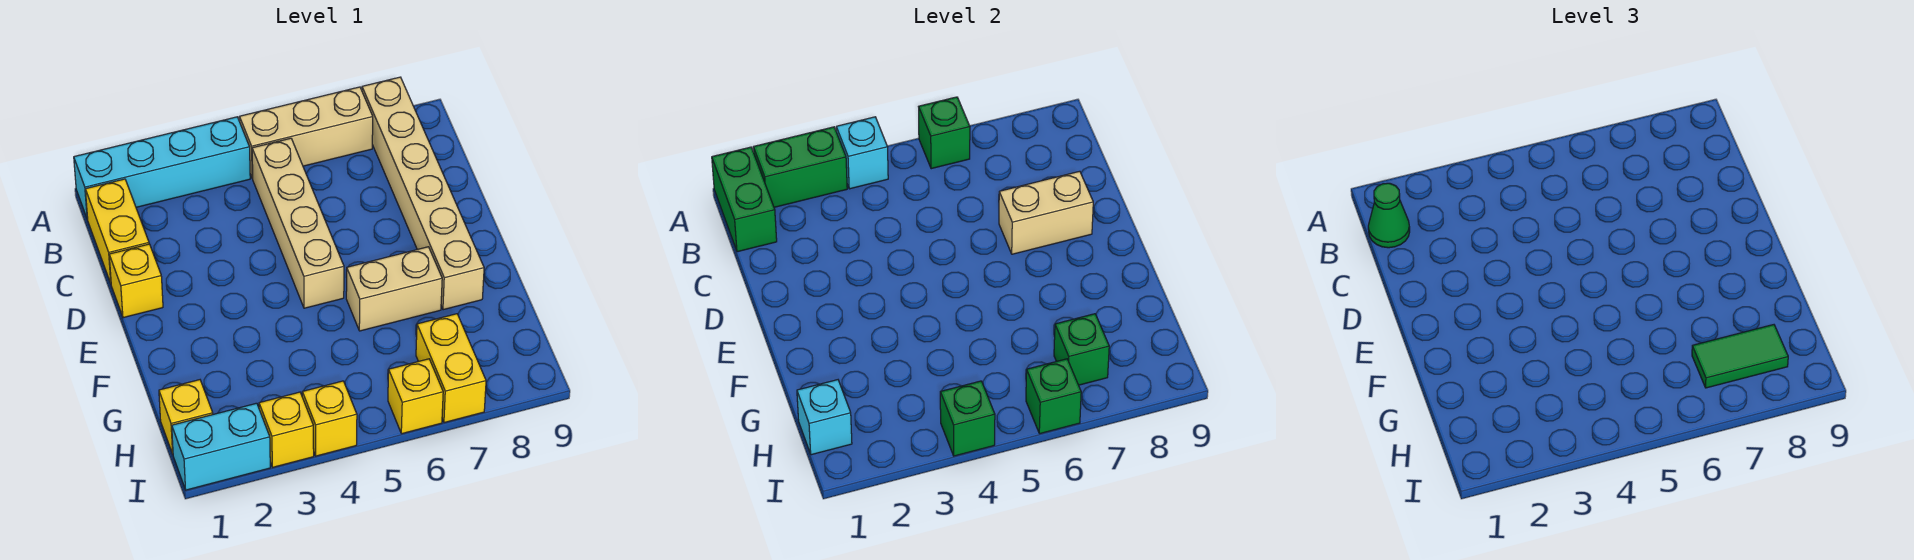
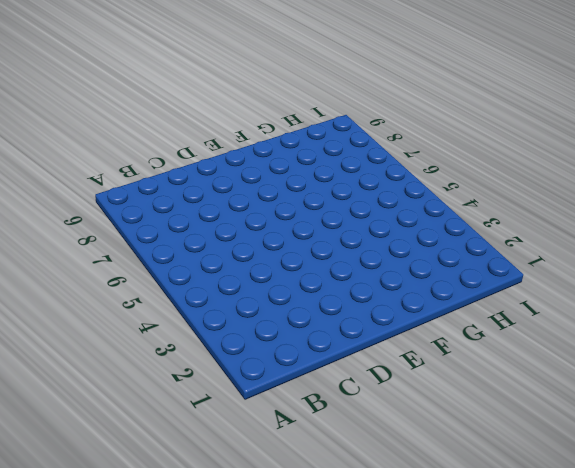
none -> cyan brick A1:A4 level 1
none -> tan brick A5:A7 level 1
none -> tan brick A8:F8 level 1

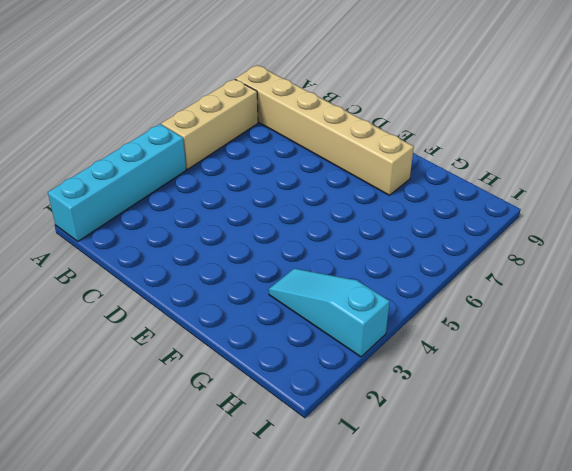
cyan slope G3:I3 level 1 top I -> yellow brick I3 level 1
none -> yellow brick B1:C1 level 1
none -> tan brick B5:E5 level 1
none -> yellow brick D1 level 1

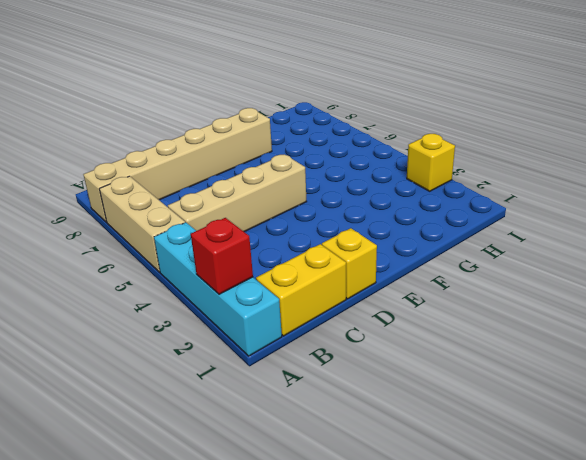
red brick A2 level 2 -> green brick A2:A3 level 2
none -> tan brick F6:F7 level 1
none -> yellow brick H1 level 1
none -> yellow brick H7:I7 level 1

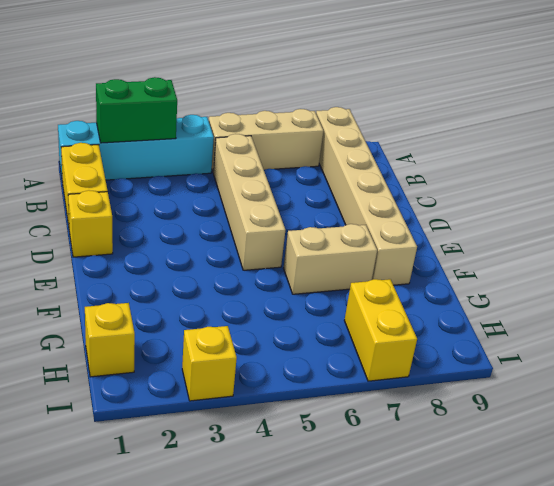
none -> cyan brick I1:I2 level 1
none -> yellow brick I4 level 1
none -> yellow brick I6 level 1

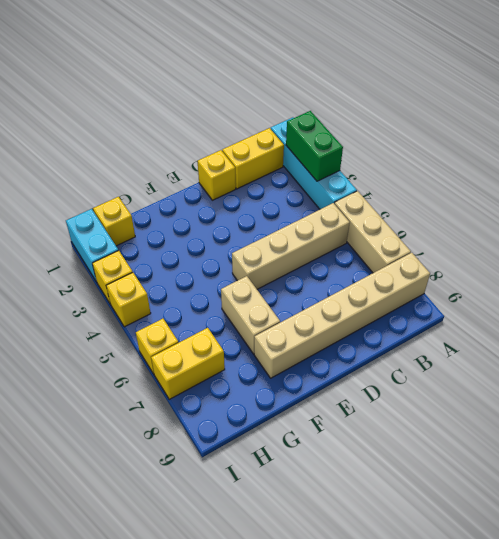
none -> green brick A1:B1 level 2
none -> cyan brick A4 level 2
none -> green brick A6 level 2

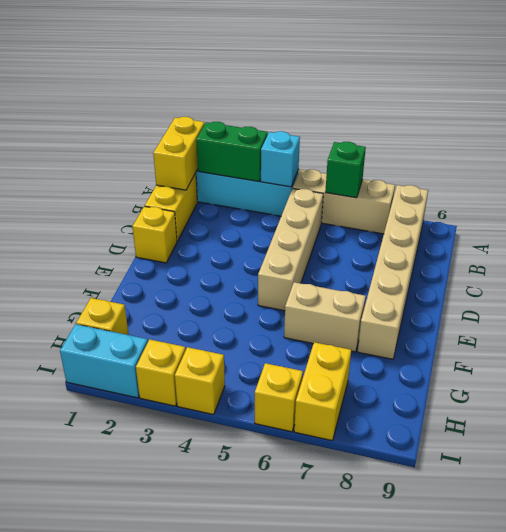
yellow brick A1:B1 level 2 -> green brick A1:B1 level 2
none -> tan brick D7:D8 level 2
none -> cyan brick H1 level 2
none -> green brick H7 level 2

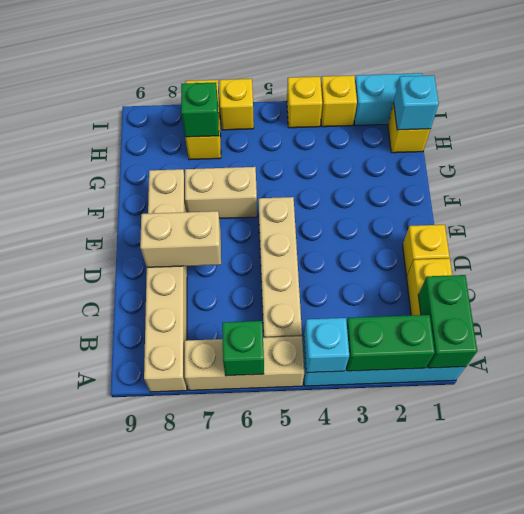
none -> green brick I4 level 2
none -> green brick I6 level 2
none -> green cone B1 level 3

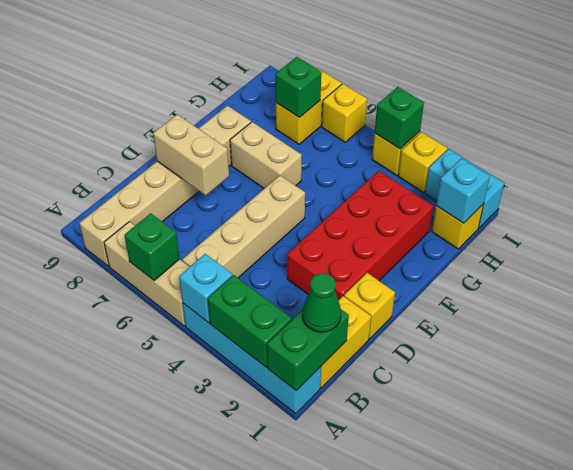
red brick D2:G3 level 1 -> none
none -> green brick I6 level 2
none -> green tile H7:H8 level 3

